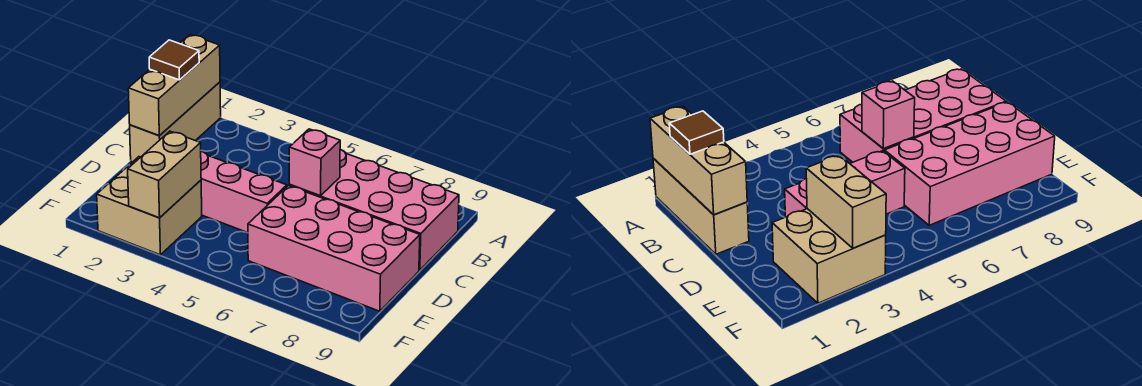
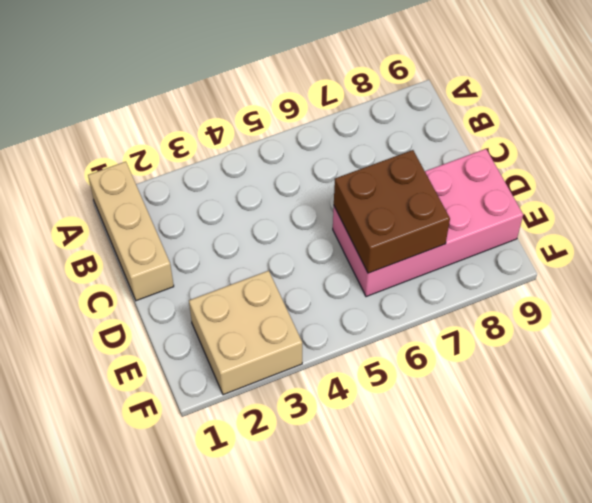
brown brick D6:E7 level 2 -> none
none -> pink brick B6:C9 level 1
none -> pink brick D3:D5 level 1

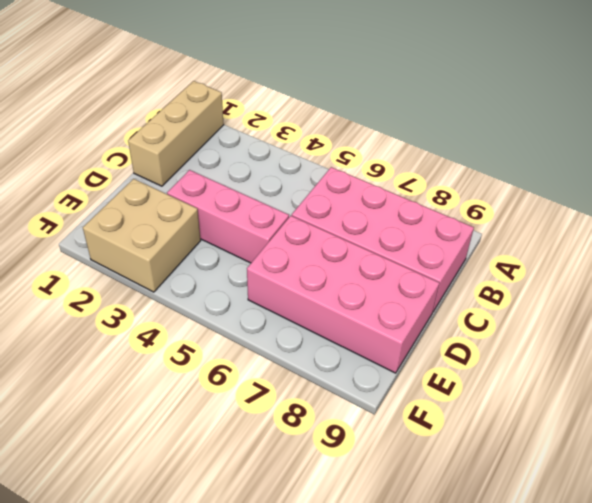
none -> tan brick A1:C1 level 2
none -> pink brick C6 level 2

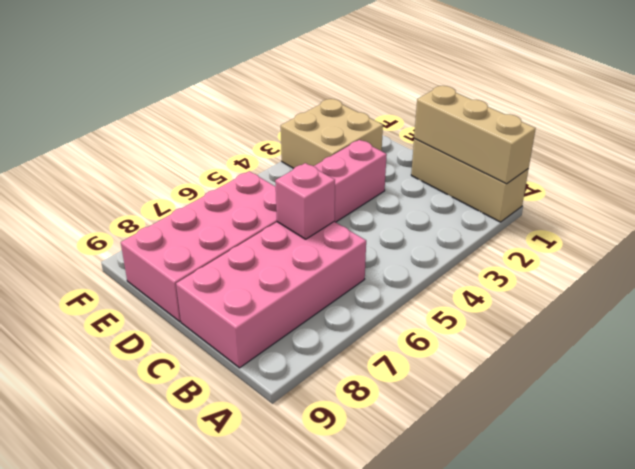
none -> tan brick E3:F3 level 2
none -> brown tile B1 level 3

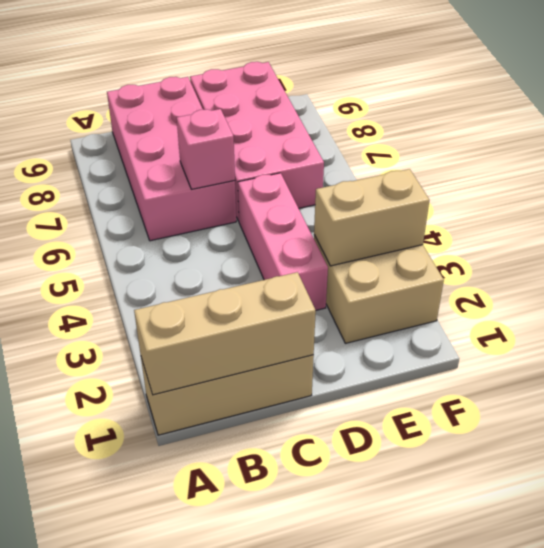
none -> brown tile B1 level 3

